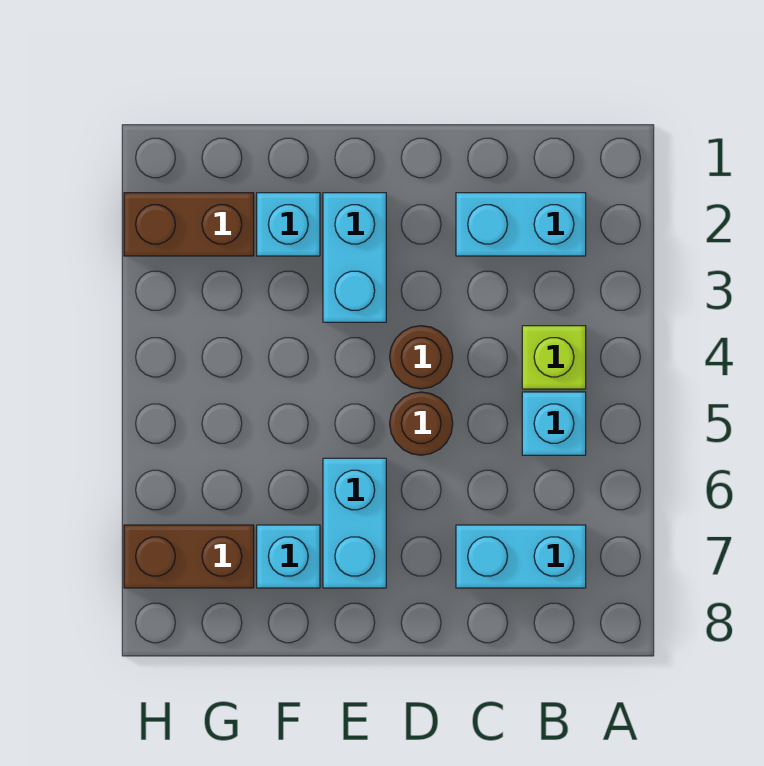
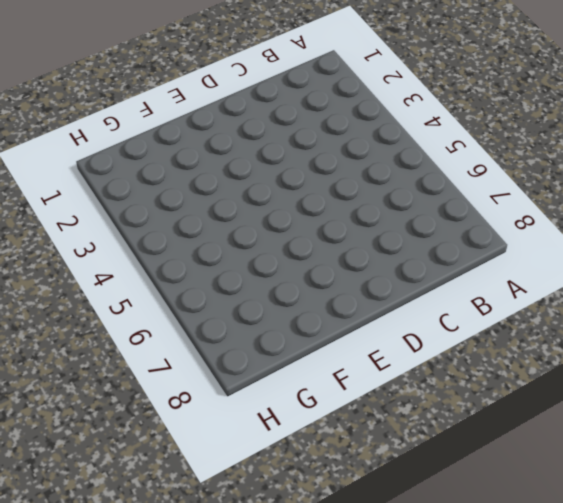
none -> cyan brick B2:C2 level 1
none -> lime brick B4 level 1
none -> cyan brick B5 level 1

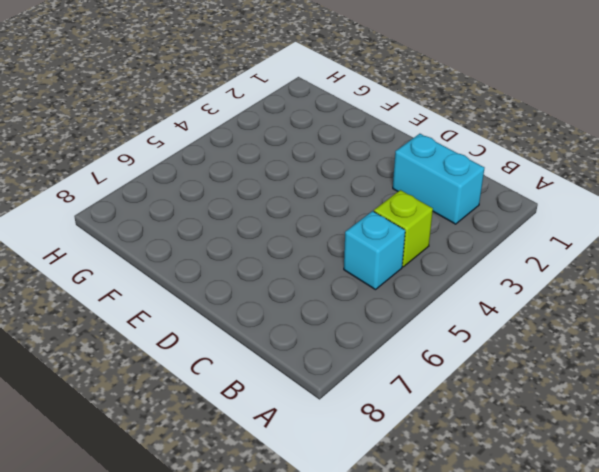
none -> cyan brick B7:C7 level 1
none -> brown round brick D4 level 1
none -> brown round brick D5 level 1

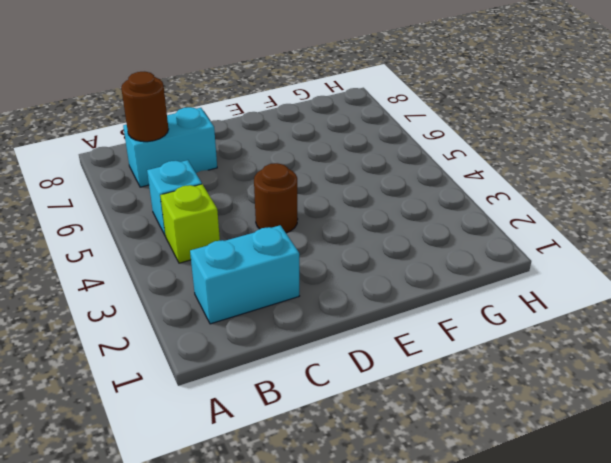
brown round brick B7 level 2 -> brown round brick D5 level 1
none -> cyan brick E2:E3 level 1
none -> cyan brick E6:E7 level 1
none -> cyan brick F2 level 1

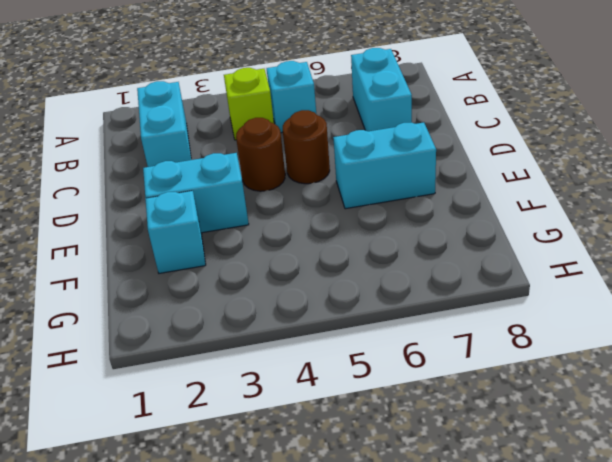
none -> cyan brick F7 level 1
none -> brown brick G2:H2 level 1
none -> brown brick G7:H7 level 1

